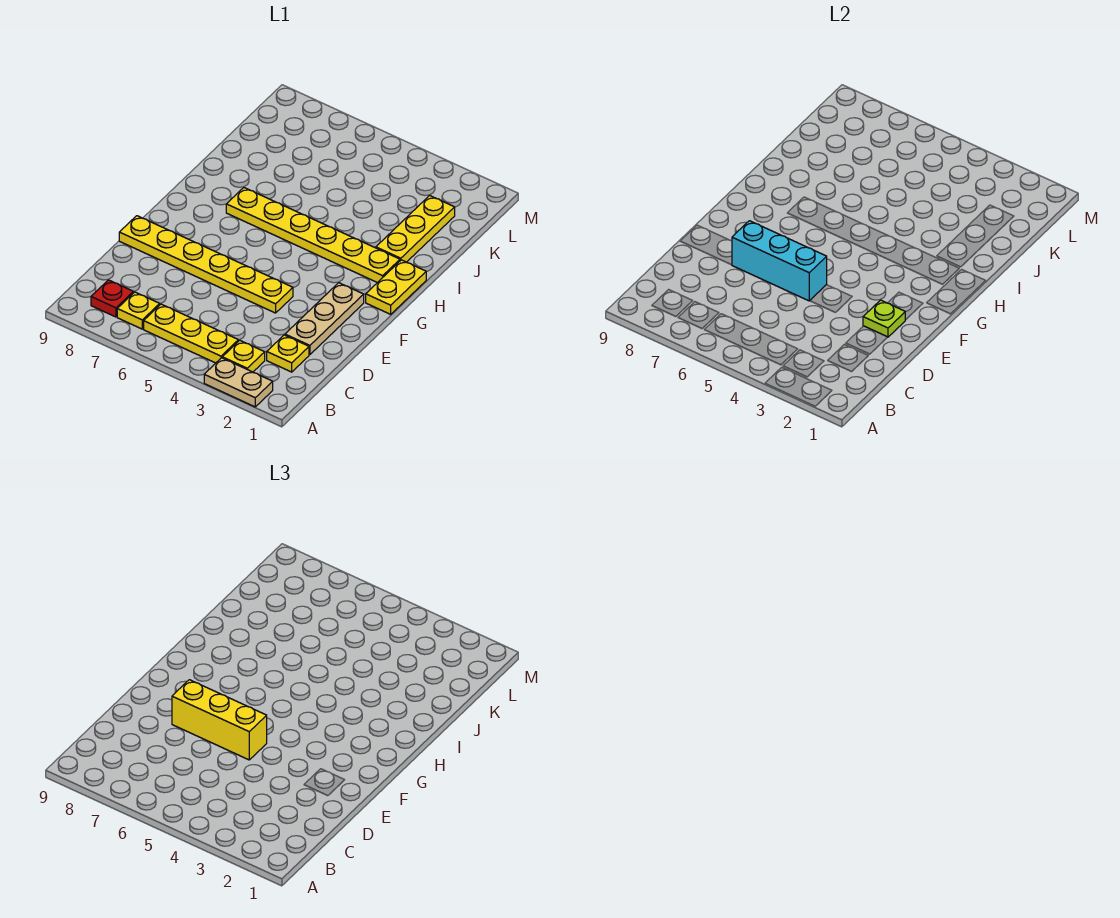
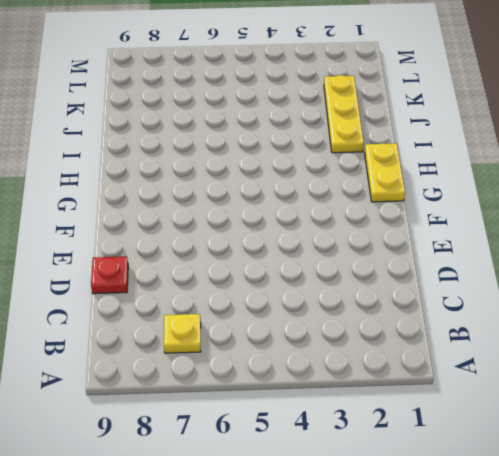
red plate D9 level 1 -> red plate B8 level 1
none -> tan plate A2:A3 level 1
none -> yellow plate B3 level 1
none -> yellow plate B4:B6 level 1

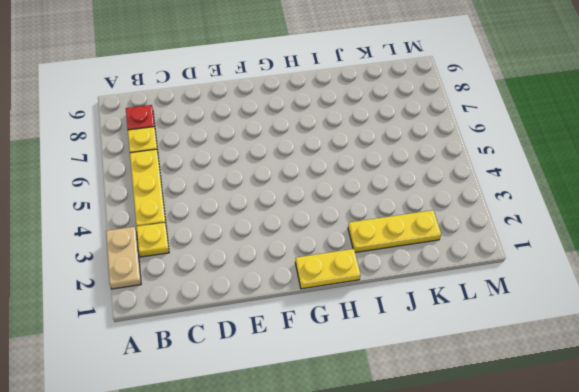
none -> yellow plate C2 level 1
none -> tan plate D2:F2 level 1
none -> yellow plate E4:E9 level 1

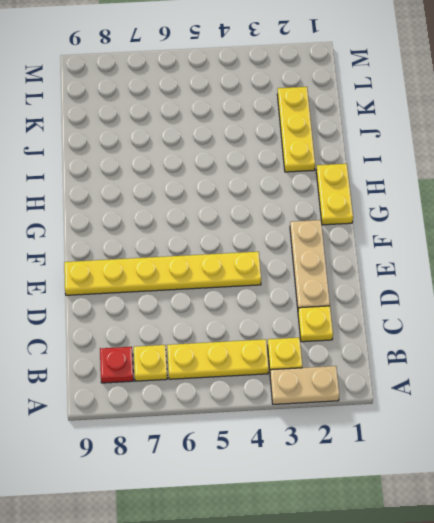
none -> yellow plate H2:H7 level 1
none -> lime plate E2 level 2
none -> cyan brick E5:E7 level 2

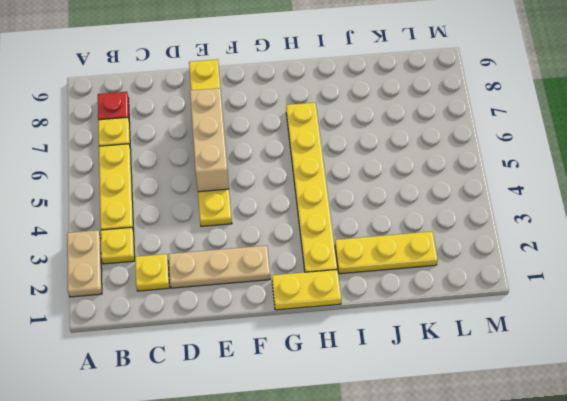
tan brick E5:E7 level 2 -> cyan brick E5:E7 level 2
none -> lime plate E2 level 2
none -> yellow brick E5:E7 level 3

